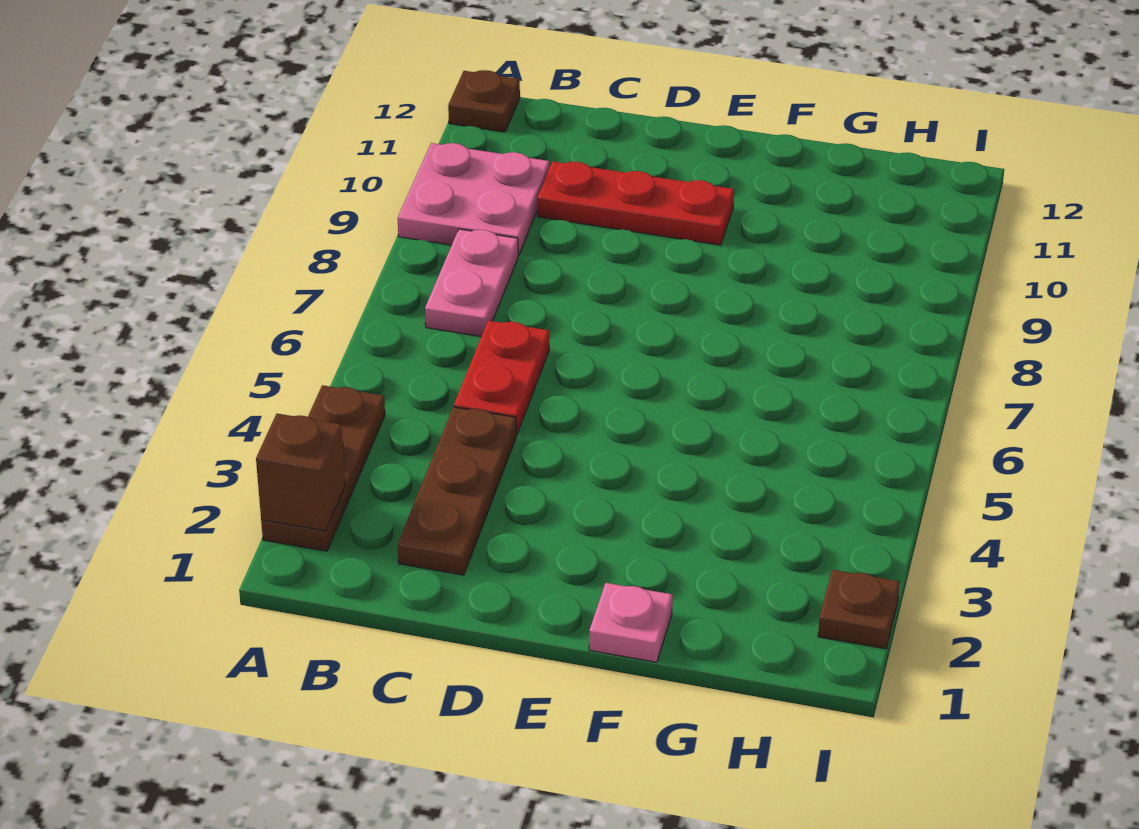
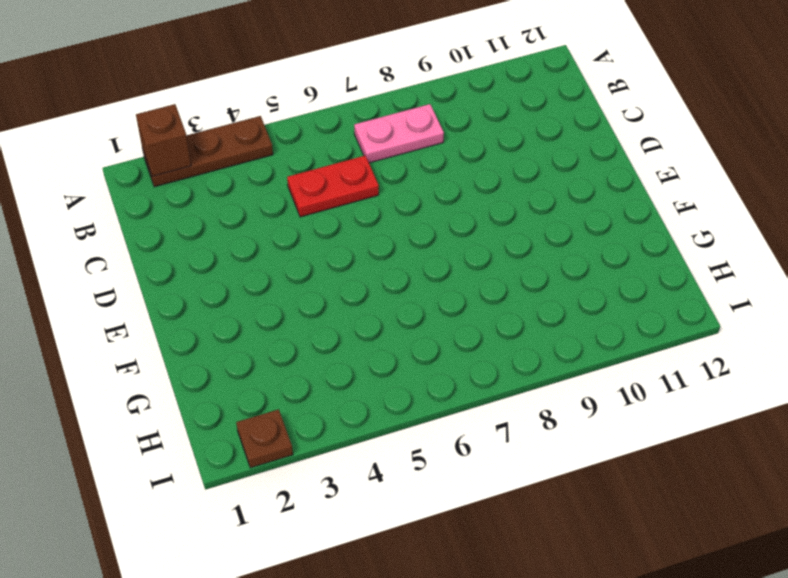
none -> pink plate A9:B10 level 1
none -> brown plate A12 level 1

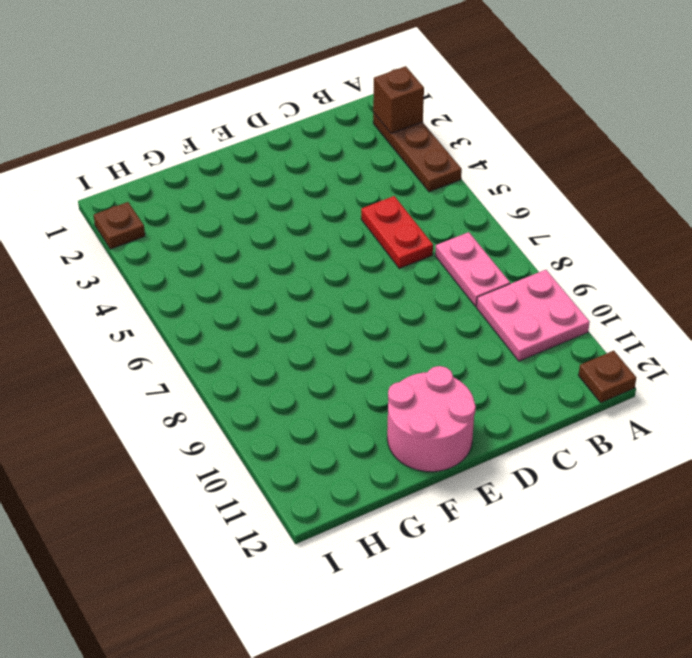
pink round brick E11:F12 level 1 -> none
none -> brown plate C2:C4 level 1
none -> red plate C10:E10 level 1

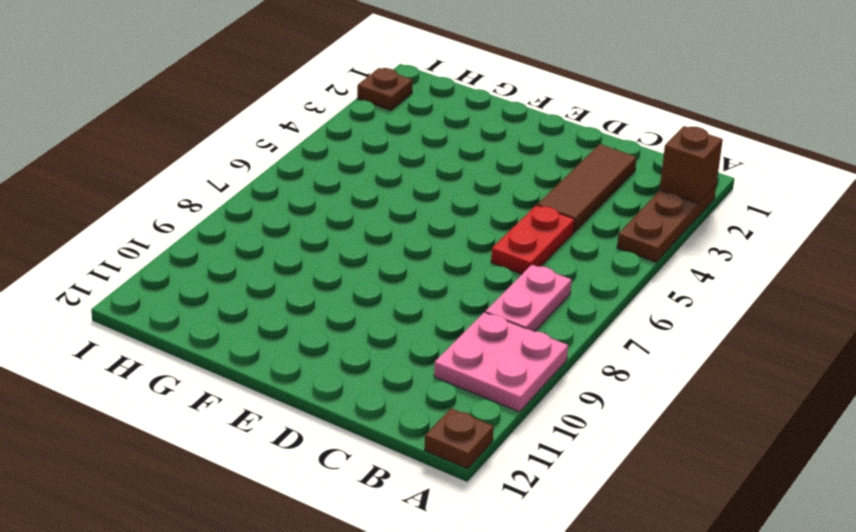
brown tile C2:C4 level 1 -> brown plate C2:C4 level 1
none -> red plate C10:E10 level 1
none -> pink plate F1 level 1

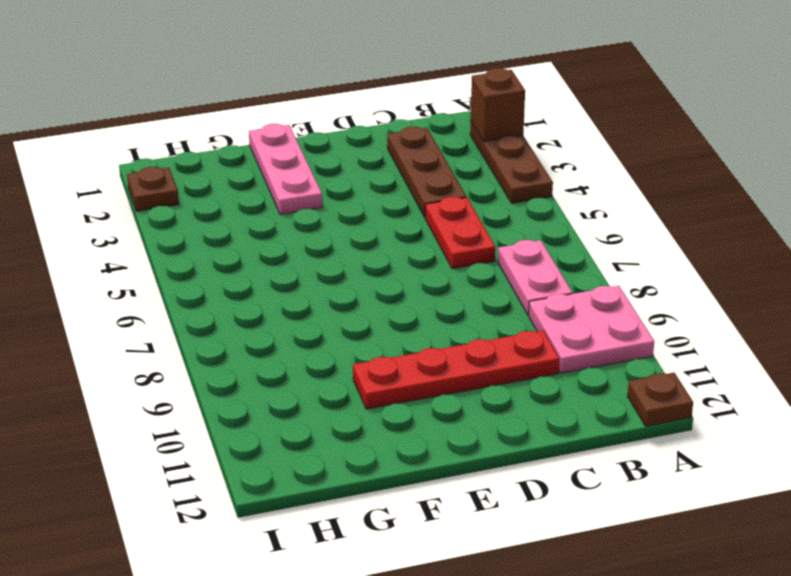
red plate C10:F10 level 1 -> red plate C10:E10 level 1
pink plate F1:F3 level 1 -> pink plate F1 level 1

